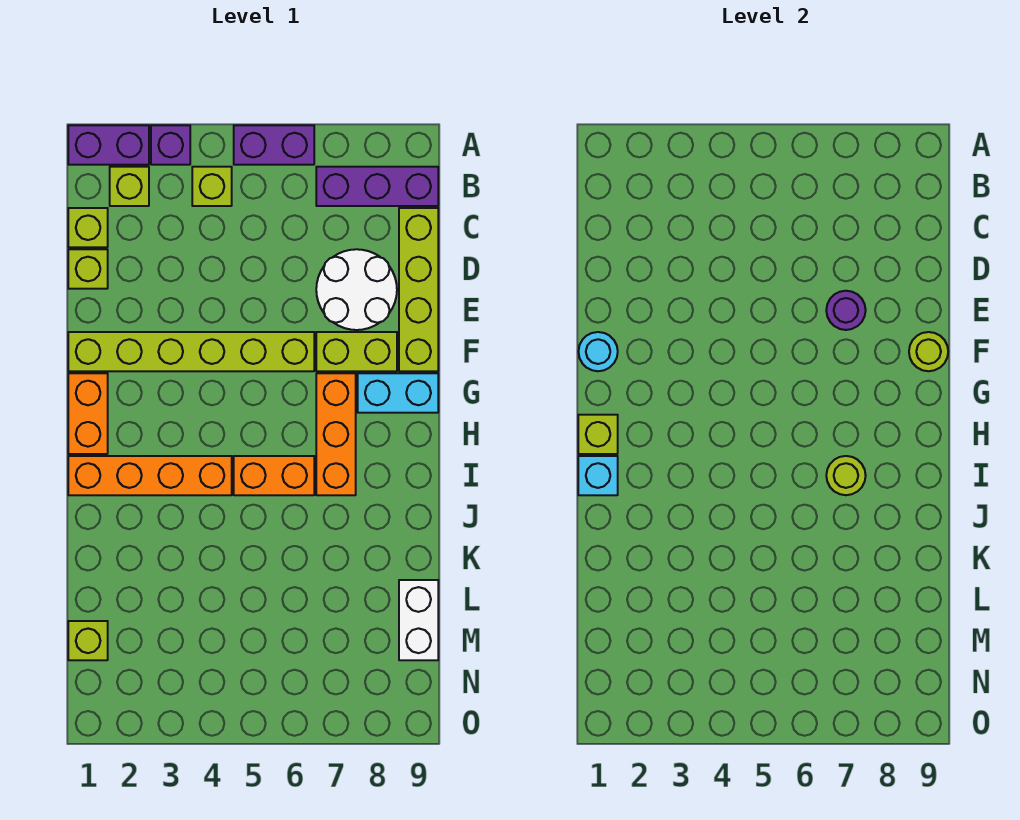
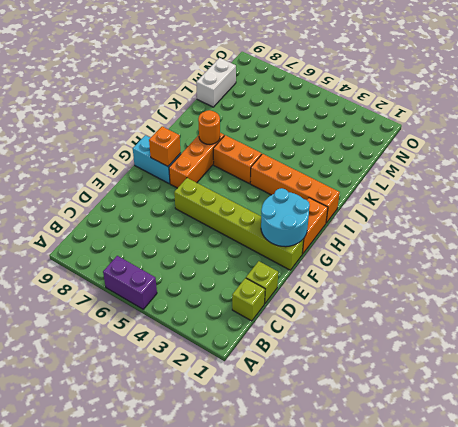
cyan round brick F1:G2 level 2 -> cyan round brick F1 level 2
orange brick G8 level 2 -> none
orange round brick I7 level 2 -> lime round brick I7 level 2
none -> purple brick A1:A2 level 1
none -> purple brick A3 level 1
none -> lime brick B2 level 1

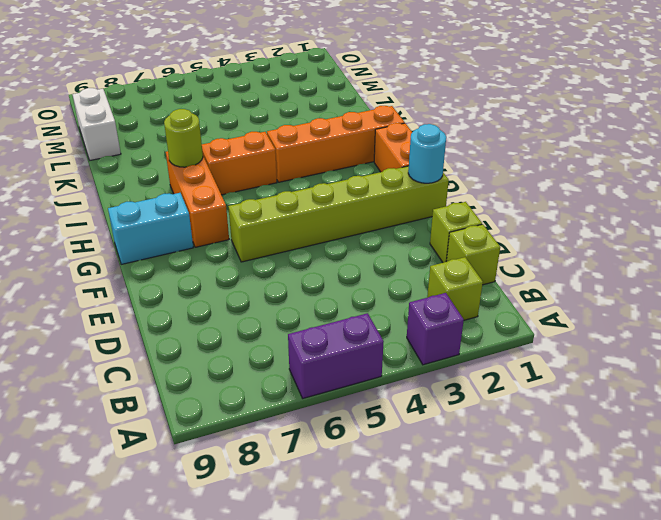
none -> purple brick A1:A2 level 1
none -> lime brick B4 level 1
none -> purple brick B7:B9 level 1

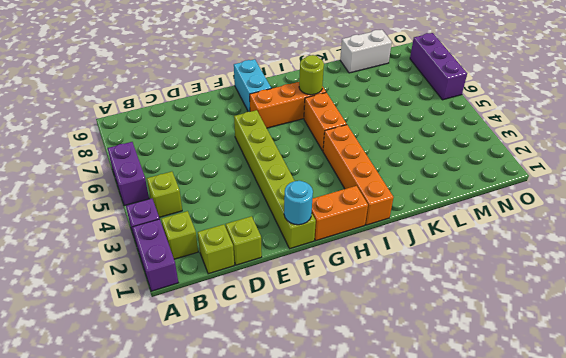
purple brick O6:O8 level 1 -> purple brick B7:B9 level 1
none -> lime brick C9:F9 level 1
none -> white round brick D7:E8 level 1
none -> lime brick F7:F8 level 1

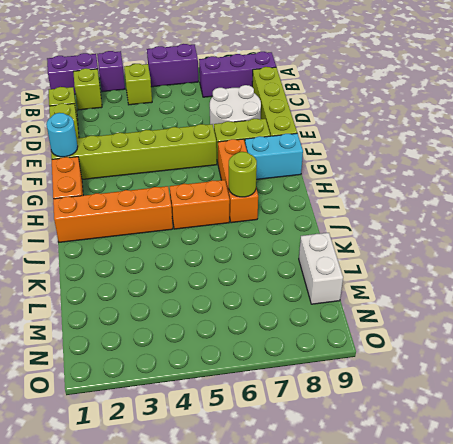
none -> lime brick M1 level 1
none -> purple round brick E7 level 2
none -> lime round brick F9 level 2

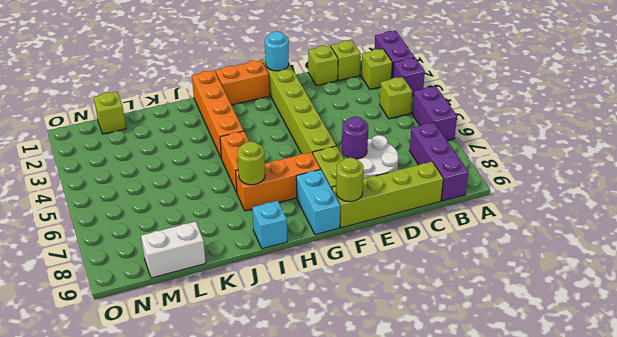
cyan brick I9 level 1 -> cyan brick I1 level 2
none -> lime brick H1 level 2

